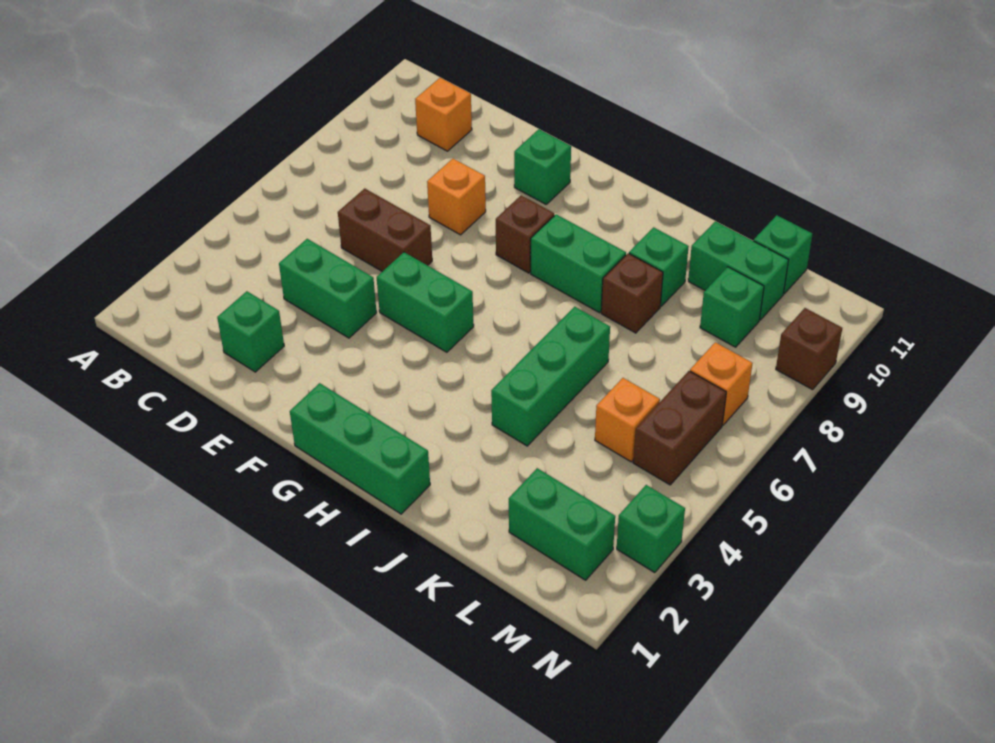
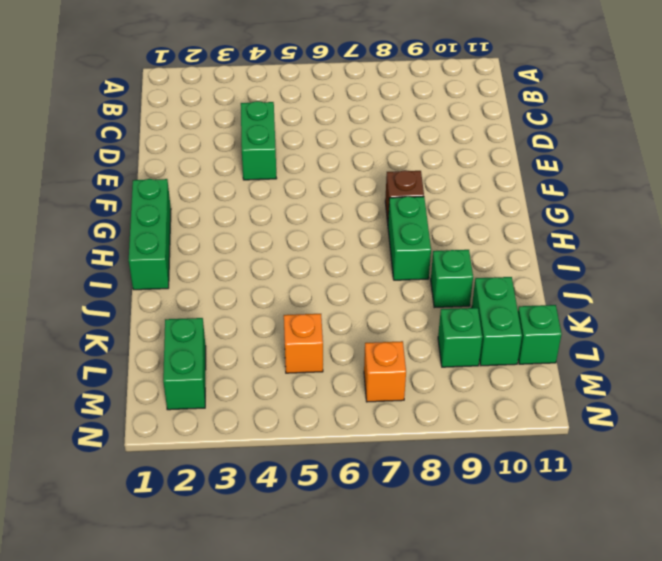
none -> orange brick C10 level 1
none -> green brick D2 level 1
none -> brown brick D6:E6 level 1

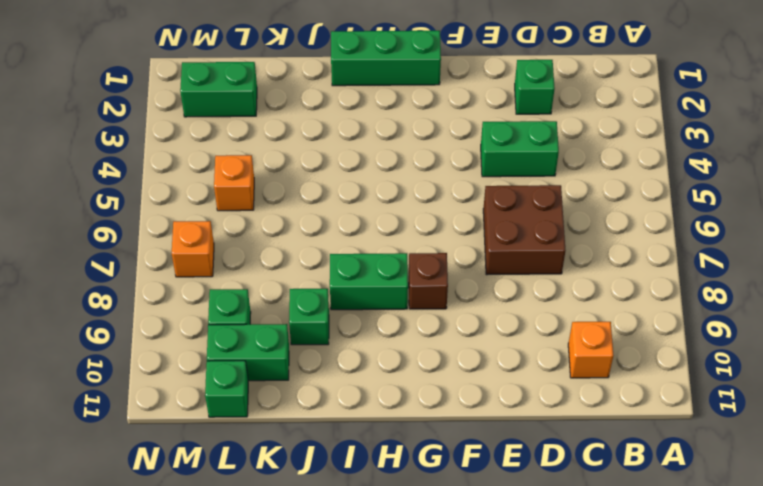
brown brick D6:E7 level 1 -> brown brick D6:E6 level 1
none -> orange brick E8 level 1
none -> green brick F5:G5 level 1
none -> green brick F10 level 1

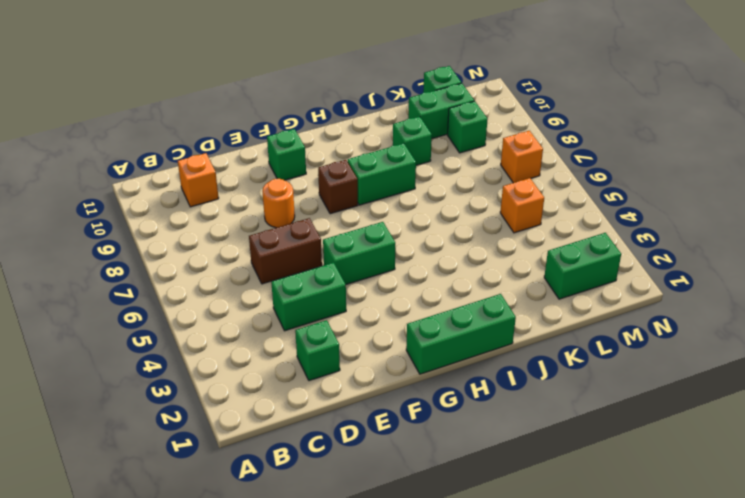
orange round brick E8 level 1 -> orange brick E8 level 1
none -> green brick J4:J6 level 1
none -> brown brick J8 level 1
none -> brown brick M5:M6 level 1

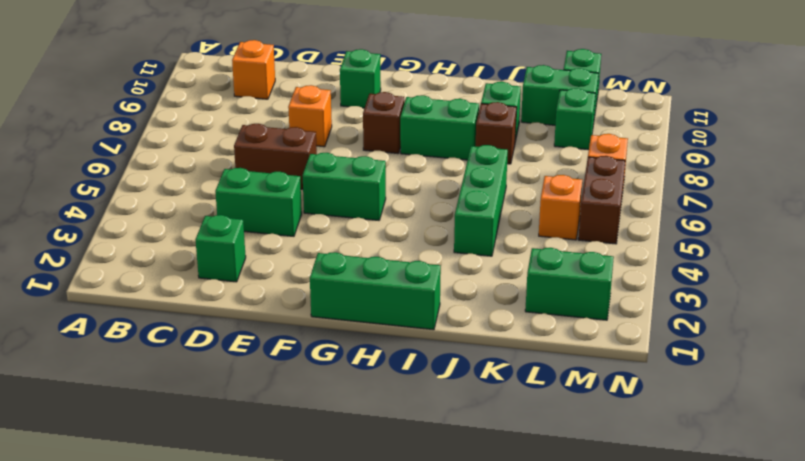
none -> green brick N3 level 1
none -> brown brick N9 level 1

